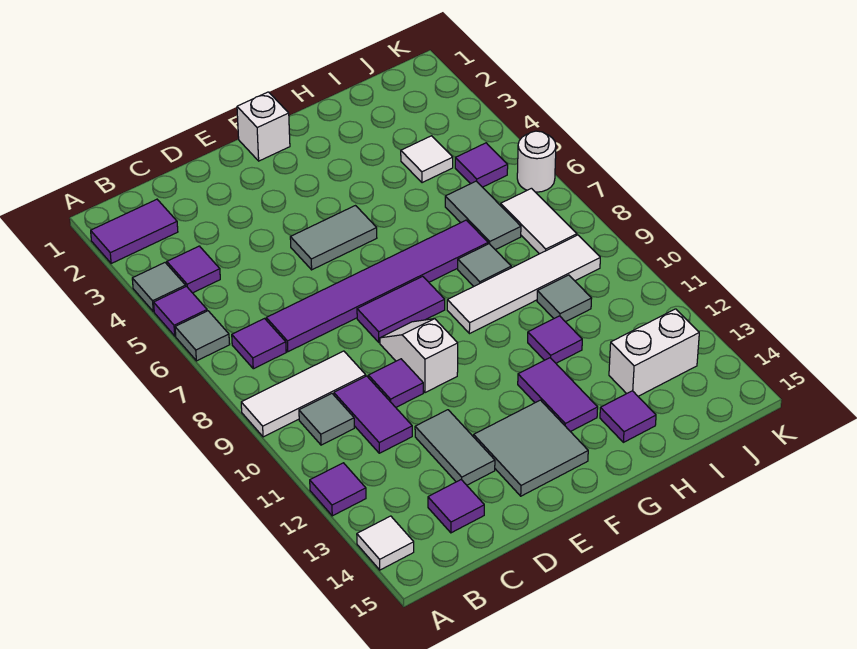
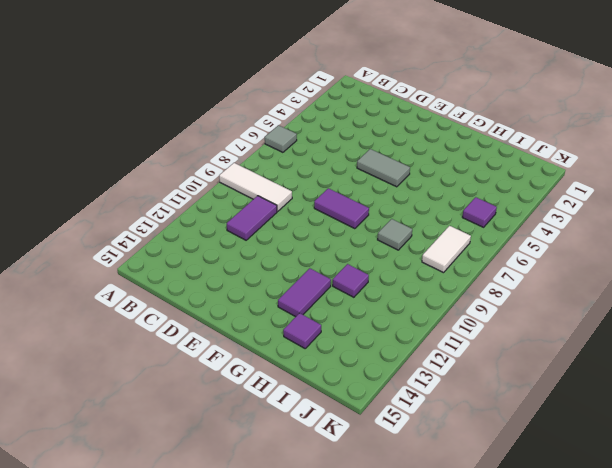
none -> purple tile A2:B2 level 1
none -> grey tile A4 level 1
none -> purple tile A5 level 1
none -> purple tile A12 level 1

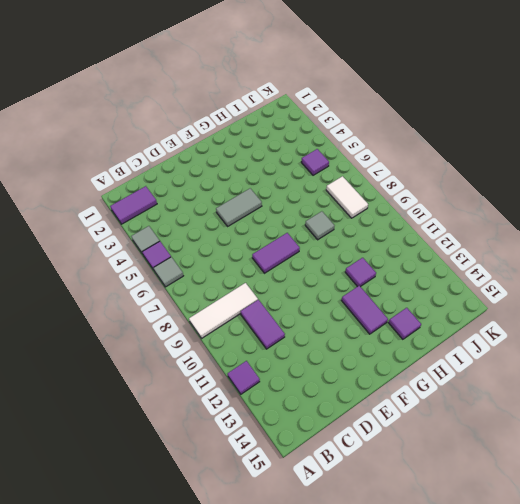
none -> white tile A14 level 1
none -> purple tile B4 level 1
none -> purple tile B7 level 1
none -> grey tile B10 level 1

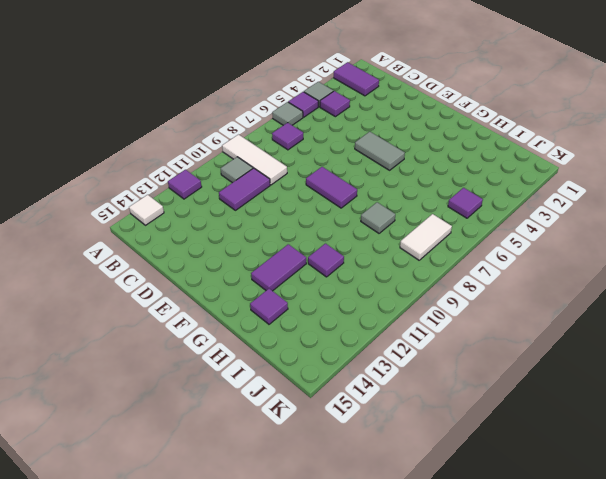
none -> purple tile C7:H7 level 1
none -> purple tile C14 level 1
none -> purple tile D10 level 1
none -> grey tile D12:D13 level 1

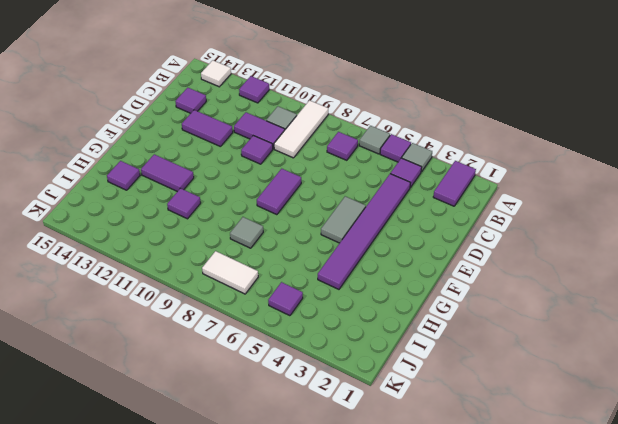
purple tile C4:H4 level 1 -> purple tile C7:H7 level 1
purple tile D12:D13 level 1 -> grey tile D12:D13 level 1
none -> white slope E9:E10 level 1 top 10
none -> grey tile E13:F14 level 1
none -> white brick F1 level 1
none -> white tile G9:J9 level 1

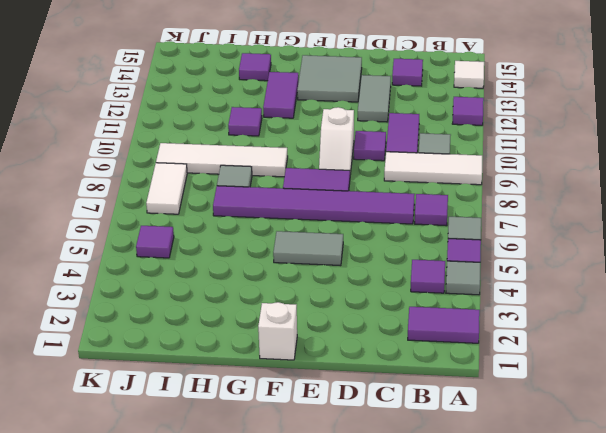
none -> white tile I4 level 1
none -> grey tile I6:I7 level 1
none -> grey tile I10 level 1
none -> white brick I13:J13 level 1

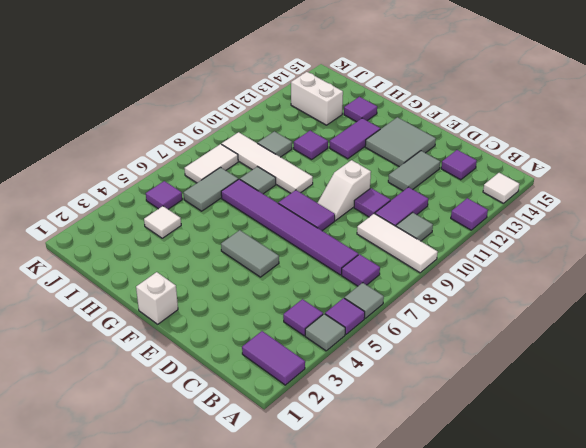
none -> white round brick K6 level 1

